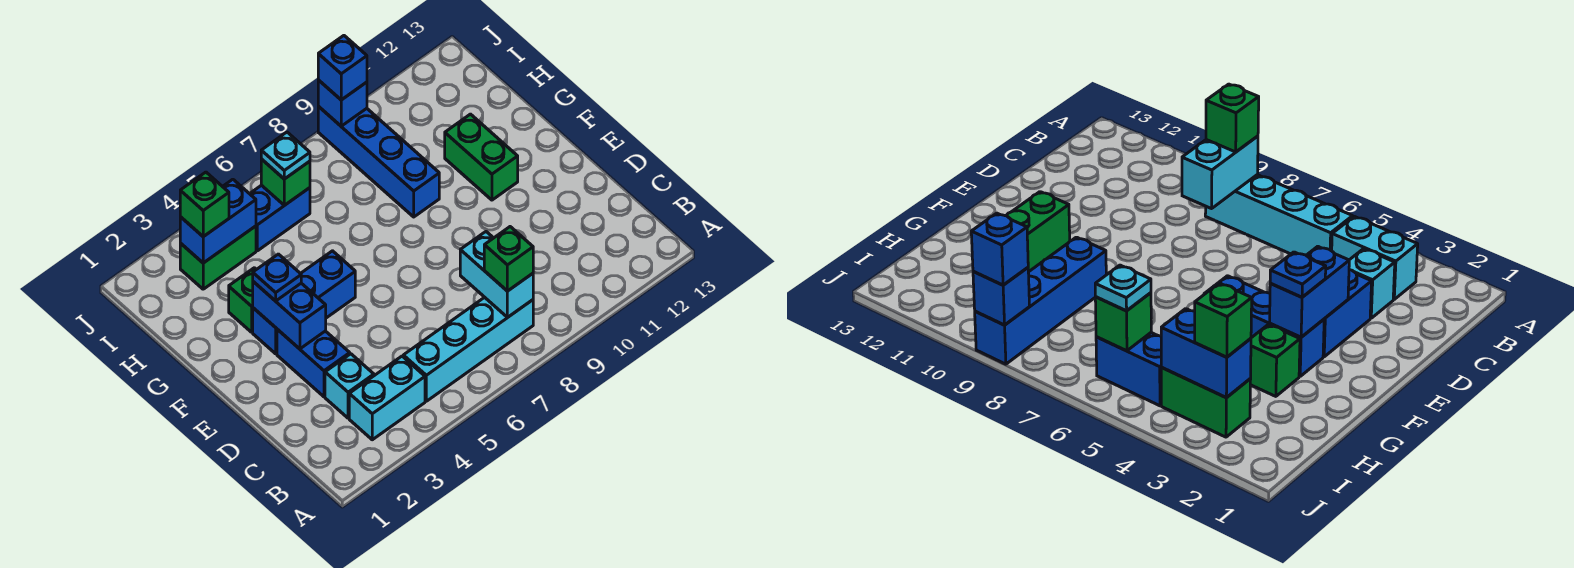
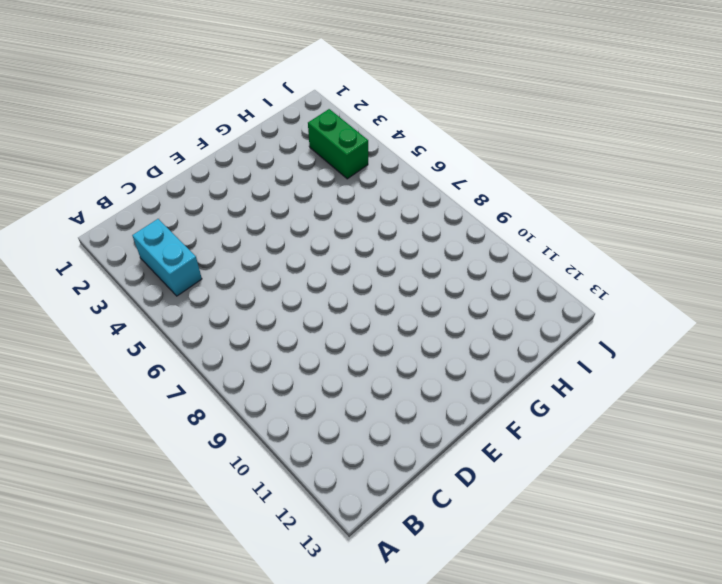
none -> cyan brick B5:B8 level 1
none -> cyan brick C3 level 1
none -> blue brick D3:E3 level 1

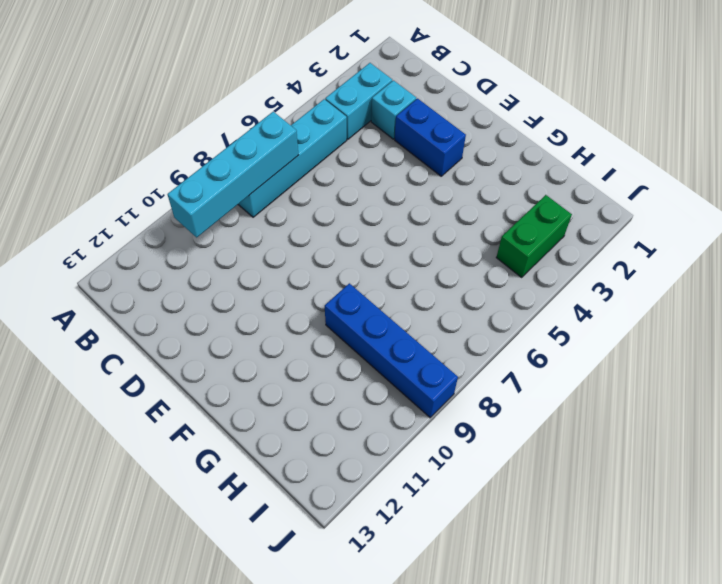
cyan brick B7:B10 level 2 -> cyan brick B8:C8 level 2
none -> blue brick F3:F5 level 1
none -> green brick F11:G11 level 1
none -> green brick G3 level 1

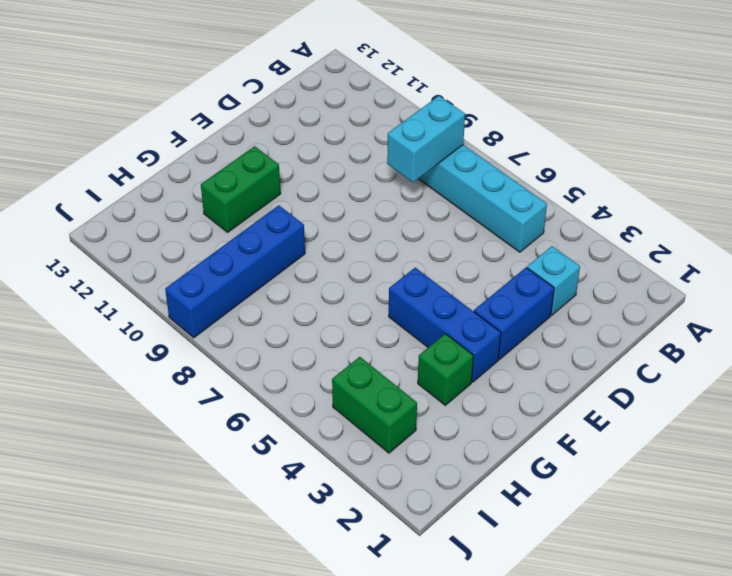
none -> cyan brick B3:B4 level 1
none -> blue brick I5:I6 level 1
none -> blue brick E3:F3 level 2

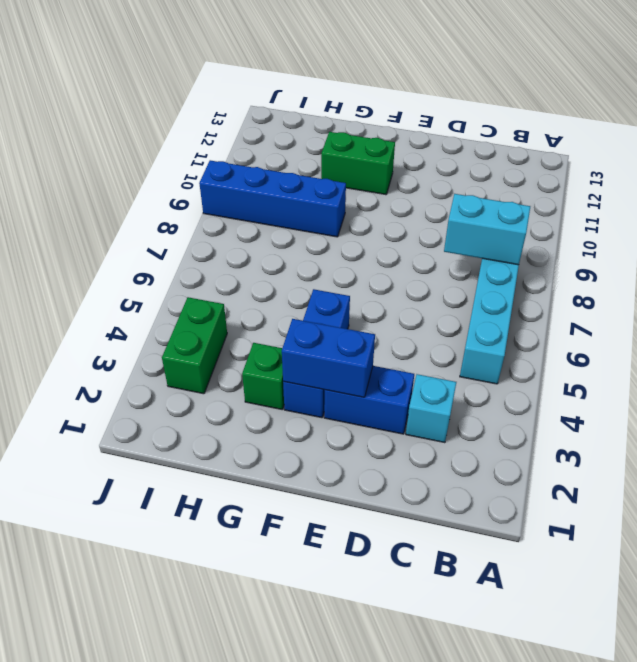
none -> cyan brick B3:B4 level 1
none -> blue brick I5:I6 level 1
none -> blue brick I3:I4 level 2

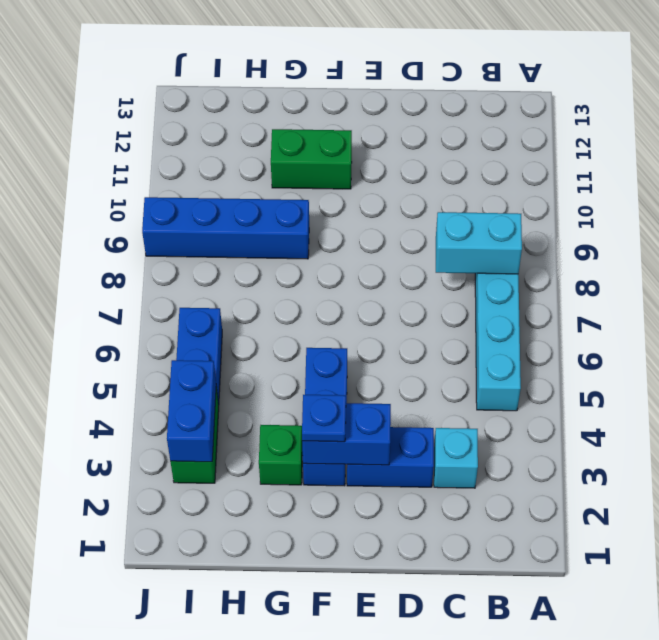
none -> cyan brick B3:B4 level 1
none -> green brick I6 level 2
none -> blue brick J9 level 2

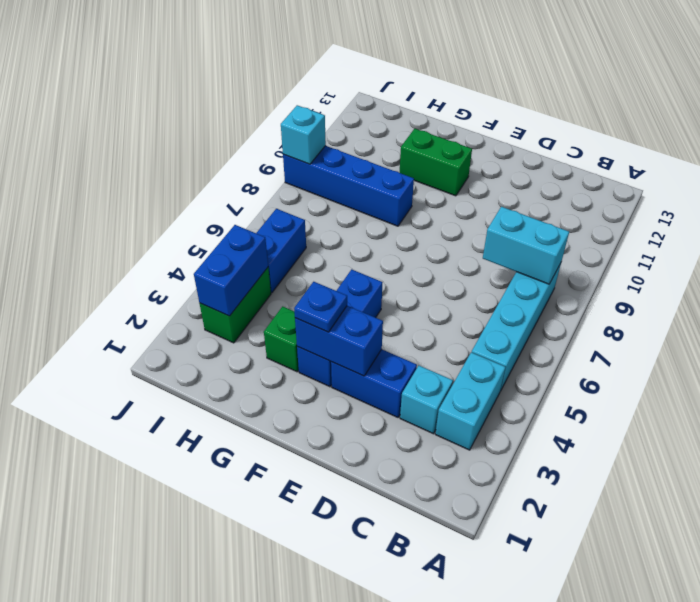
cyan brick J9 level 2 -> blue brick J9 level 2
none -> green brick I6 level 2
none -> green brick B8 level 3
none -> green brick I3 level 3

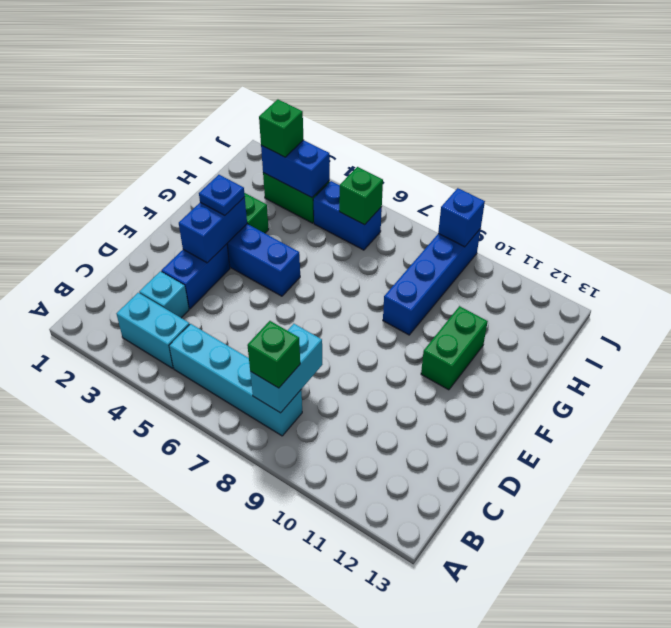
none -> cyan plate I6 level 3
none -> blue brick J9 level 3

